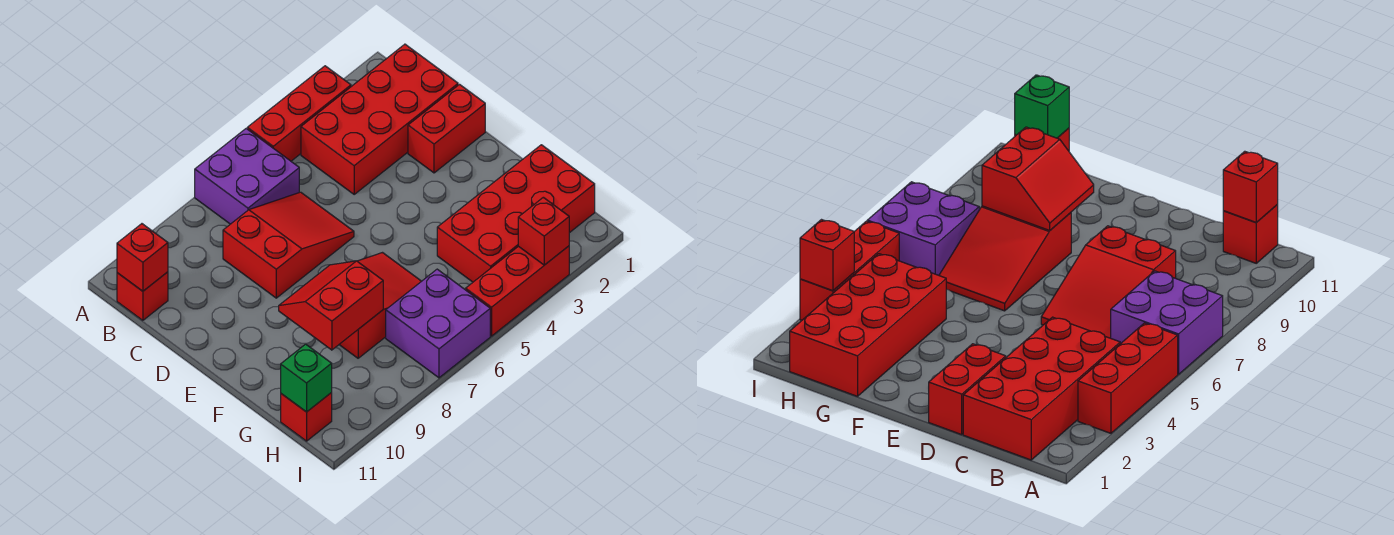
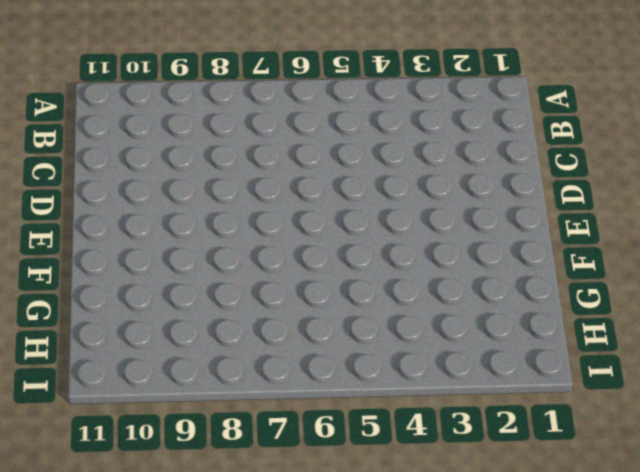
none -> red brick A3:A5 level 1
none -> purple brick A6:B7 level 1
none -> red brick B1:C4 level 1

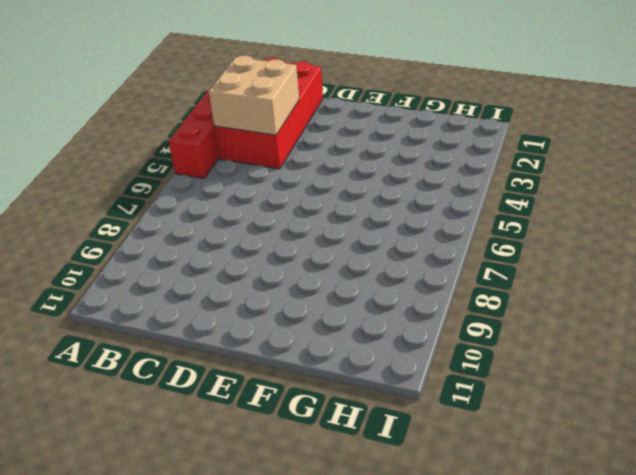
tan brick B3:C4 level 2 -> none
none -> purple brick A6:B7 level 1
none -> red brick B11 level 1
none -> red slope C6:D8 level 1 top 8

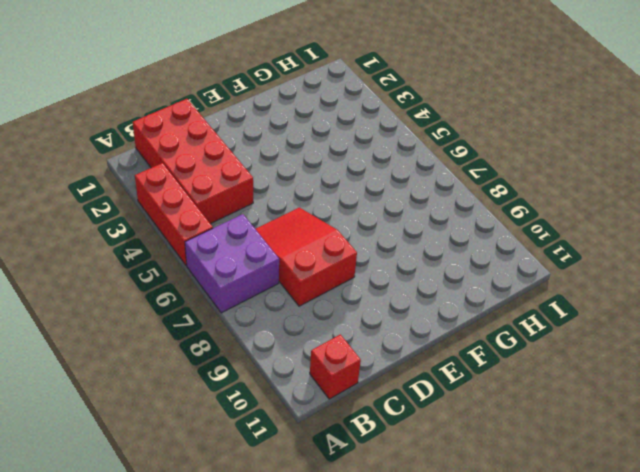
none -> red brick D1:D2 level 1
none -> red slope F6:G8 level 1 top 8
none -> red brick G1:H4 level 1

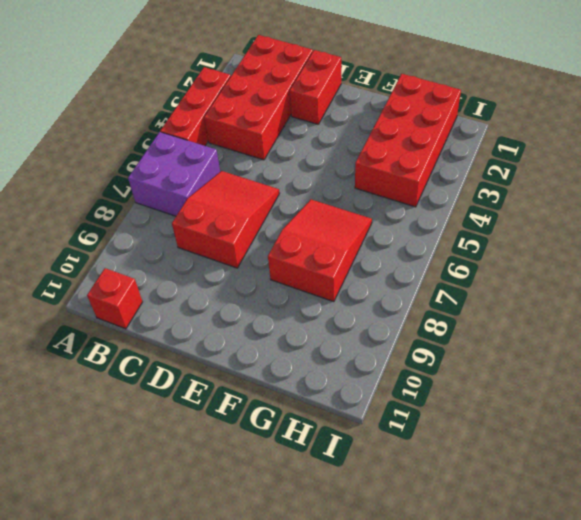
none -> purple brick H6:I7 level 1
none -> red brick H11 level 1
none -> red brick I3:I5 level 1

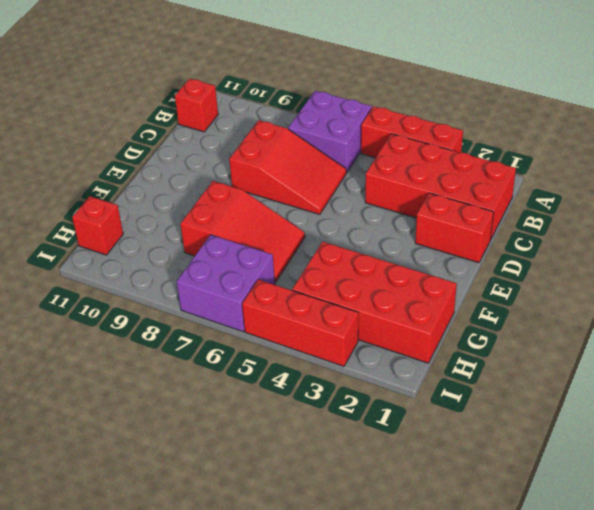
none -> red brick B11 level 2
none -> red slope F8:G9 level 2 top G
none -> green brick H11 level 2

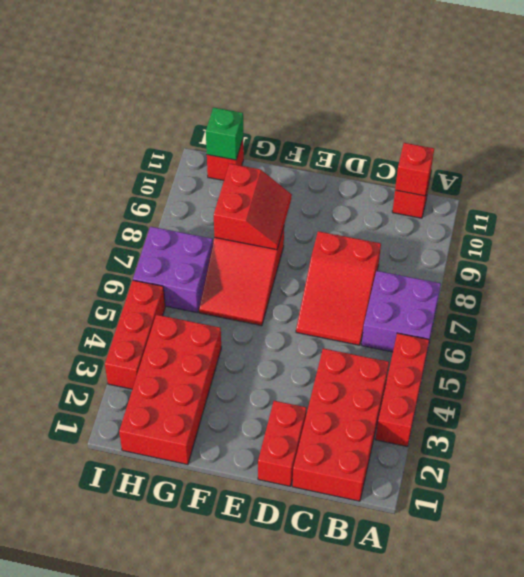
none -> red brick I3 level 2

